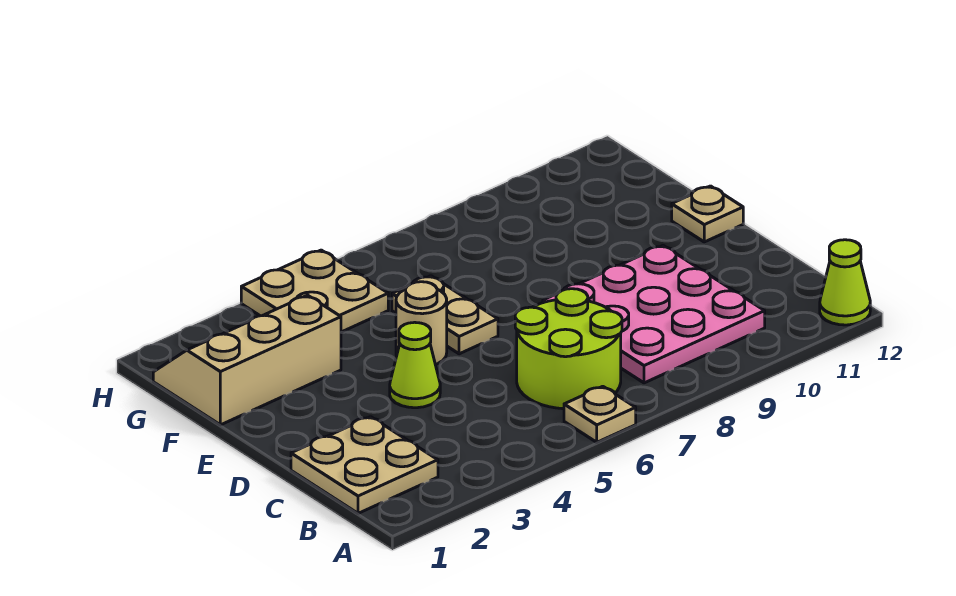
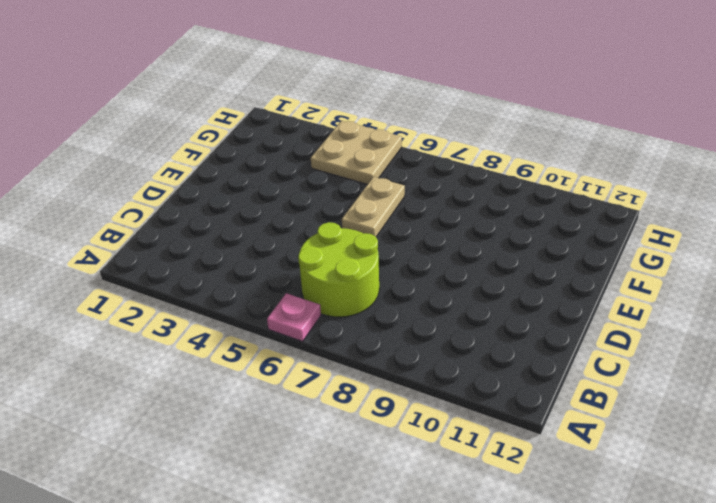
pink plate A6 level 1 -> tan plate A6 level 1
none -> lime cone A12 level 1
none -> tan plate B1:C2 level 1

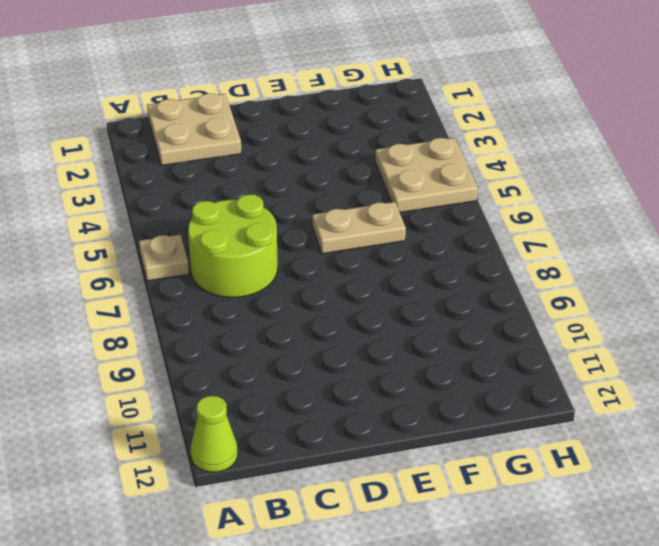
none -> pink plate B8:D10 level 1
none -> lime cone D4 level 1

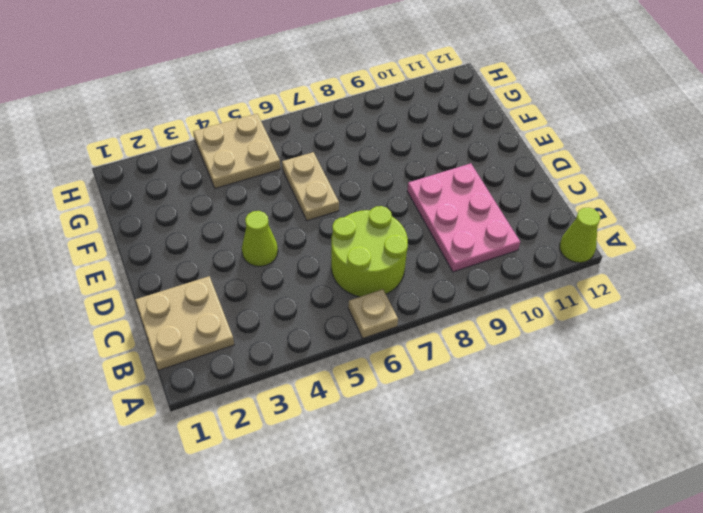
pink plate B9:D10 level 1 -> pink plate B8:D10 level 1
none -> tan round brick E5 level 1
none -> tan plate E12 level 1

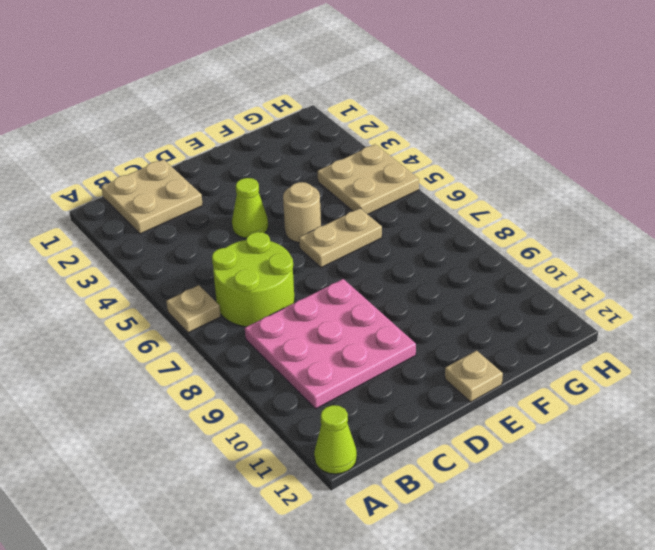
none -> tan slope F1:G3 level 1 top F

